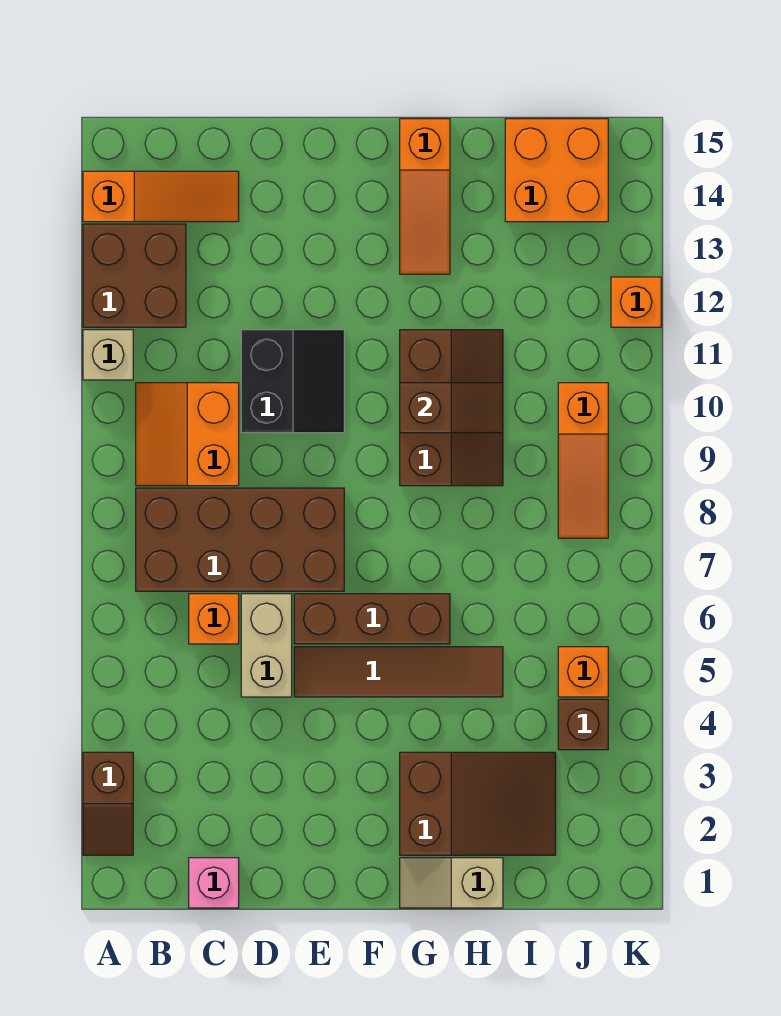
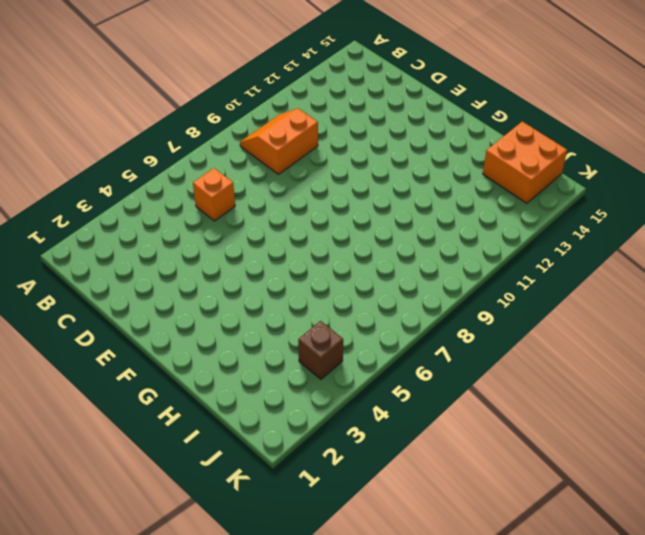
none -> brown slope A2:A3 level 1 top 3
none -> tan brick A11 level 1
none -> brown brick A12:B13 level 1

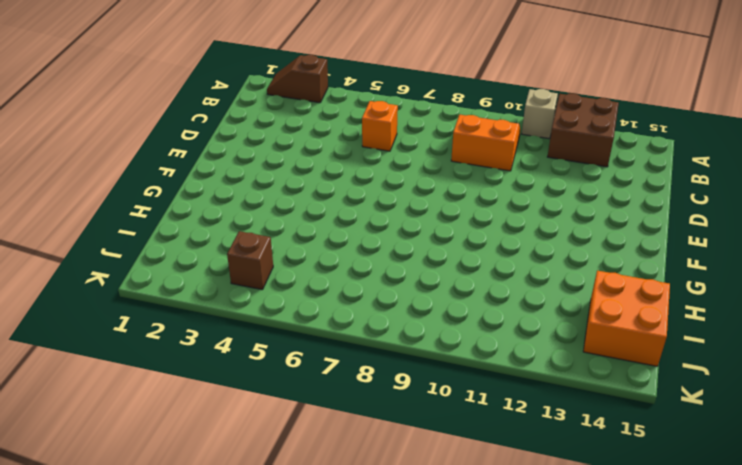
none -> orange slope A14:C14 level 1 top A
none -> brown brick B7:E8 level 1
none -> pink brick C1 level 1

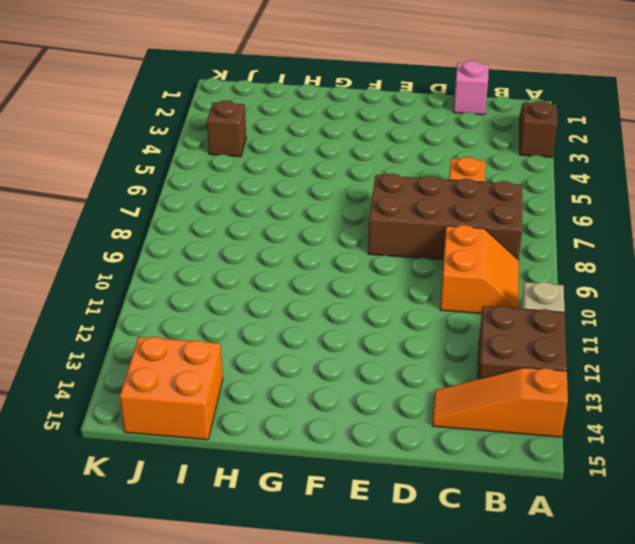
none -> tan brick D5:D6 level 1
none -> black slope D10:E11 level 1 top D
none -> brown tile E5:H5 level 1

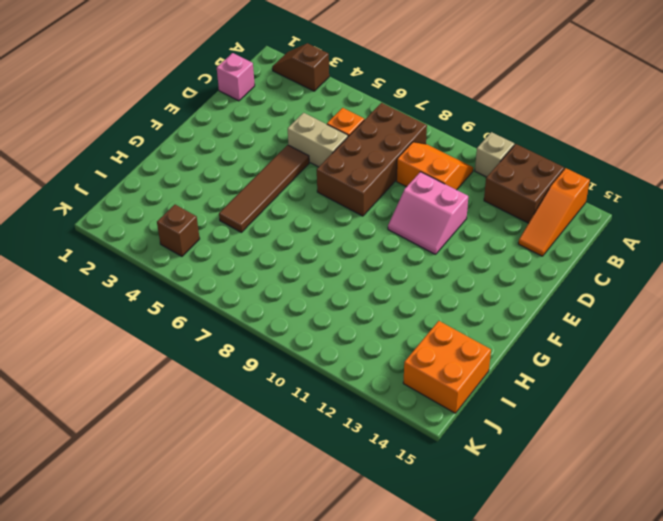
pink slope D10:E11 level 1 top D -> black slope D10:E11 level 1 top D
none -> brown brick E6:G6 level 1
none -> tan slope G1:H1 level 1 top H
none -> brown slope G2:I3 level 1 top G

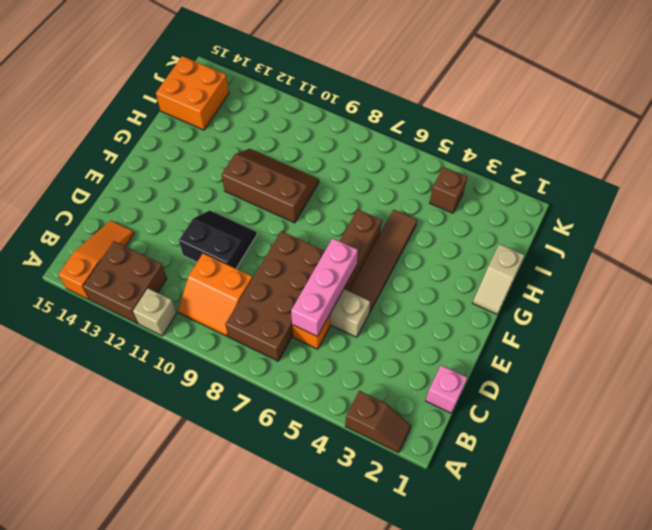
pink brick C6:E6 level 2 -> none
none -> brown slope G2:I3 level 1 top G
none -> orange slope G13:G15 level 1 top 15
none -> orange brick J5 level 1

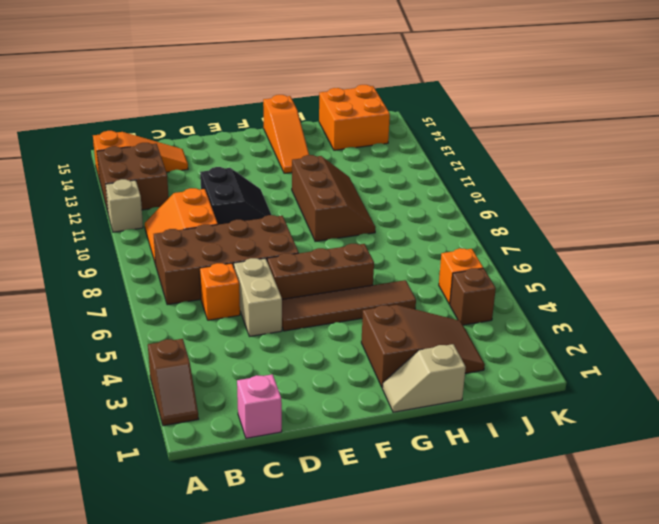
none -> orange slope J8:J10 level 1 top 10
none -> orange brick K12 level 1
none -> brown slope G10:H10 level 2 top G

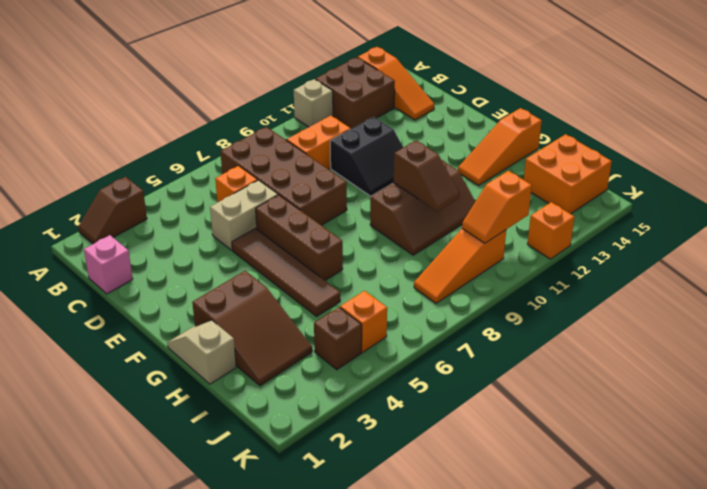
orange slope J10:J11 level 2 top 11 -> none

